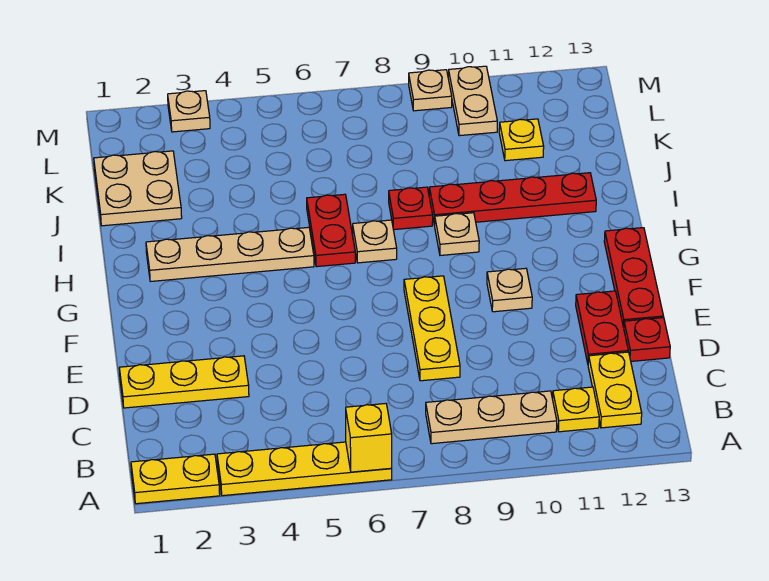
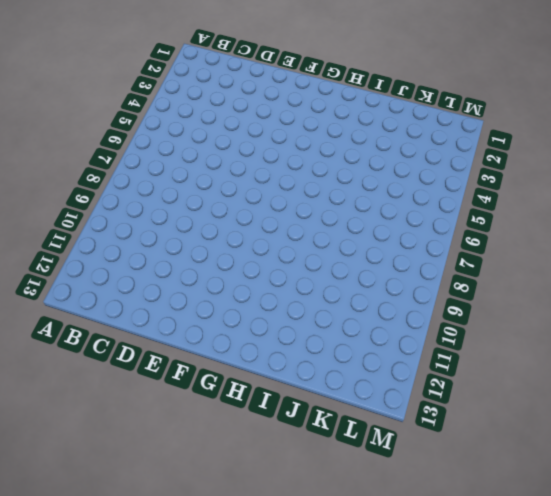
none -> yellow plate A1:A2 level 1
none -> yellow plate A3:A6 level 1
none -> tan plate B8:B10 level 1

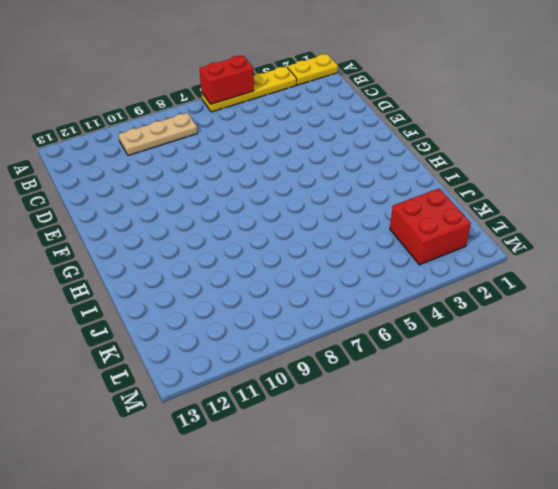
red brick A5:A6 level 2 -> yellow brick A6 level 2
red brick K2:L3 level 1 -> tan plate J1:K2 level 1
none -> yellow plate B11 level 1
none -> yellow plate B12:C12 level 1
none -> yellow plate D1:D3 level 1

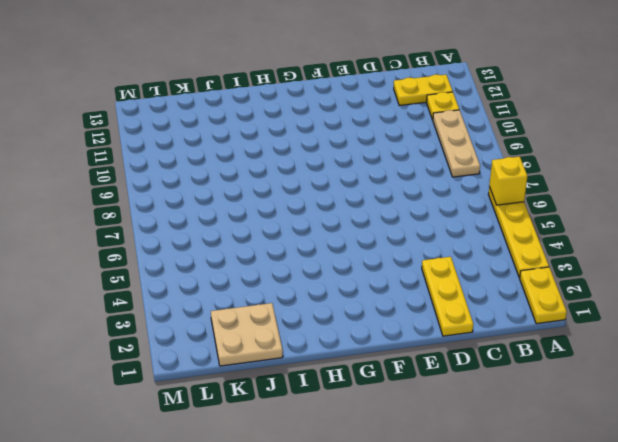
none -> yellow plate D8:F8 level 1
none -> red plate D12:E12 level 1
none -> red plate D13 level 1

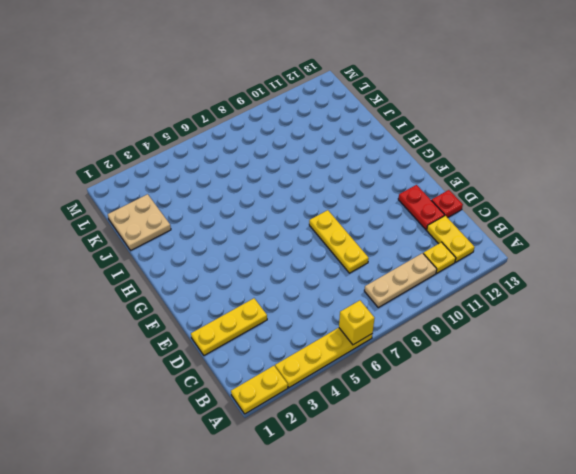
none -> red plate E13:G13 level 1
none -> tan plate F10 level 1
none -> tan plate H2:H5 level 1

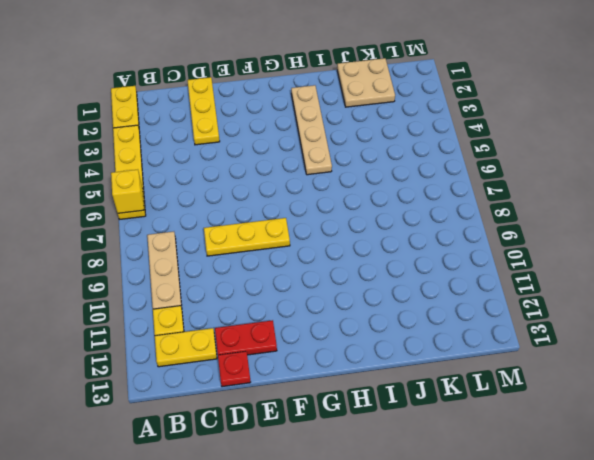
none -> red plate E13:G13 level 1
none -> tan plate F10 level 1
none -> red plate H6:I6 level 1

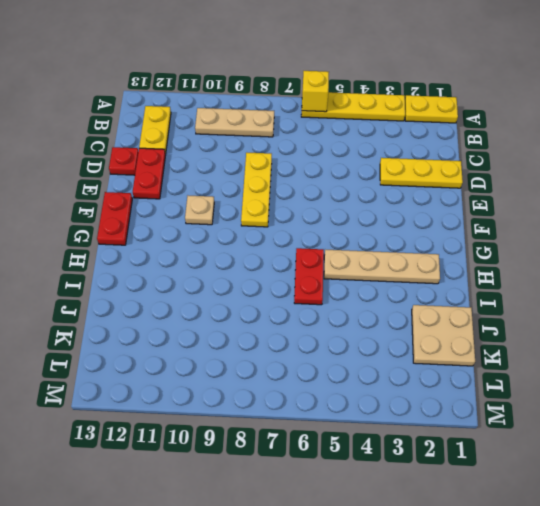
red plate F13:G13 level 1 -> red plate E13:G13 level 1
none -> yellow plate B11 level 1
none -> tan plate H7 level 1
none -> tan plate H9 level 1

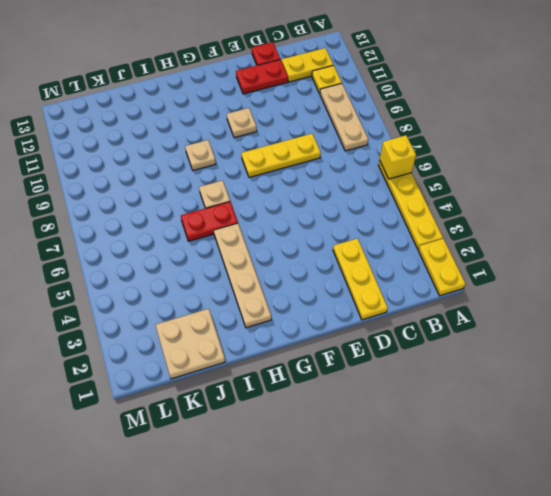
none -> red plate E13:G13 level 1
none -> red plate I8 level 1
none -> red plate I9:I12 level 1

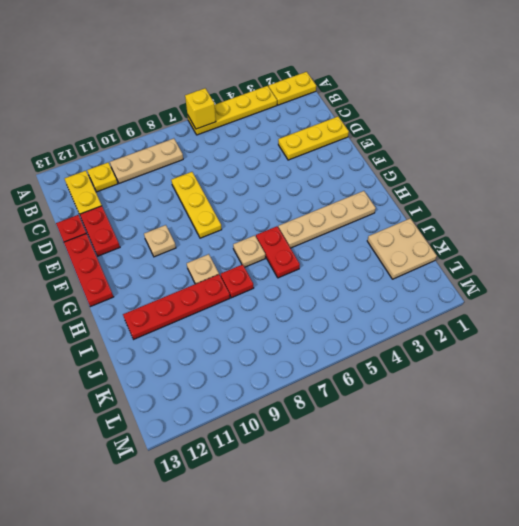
none -> yellow plate K11 level 1
none -> tan plate L10:M10 level 1
none -> tan plate M3 level 1

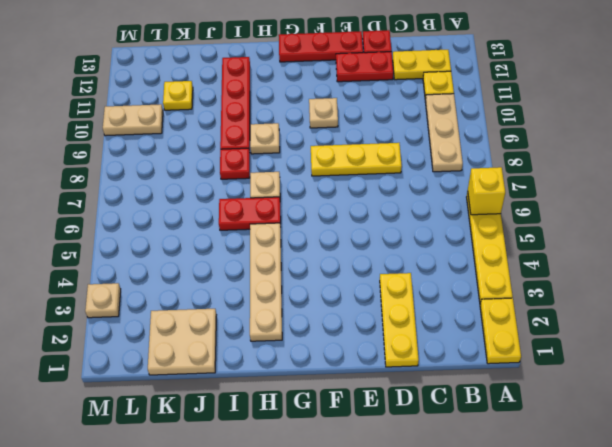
none -> tan plate M9 level 1

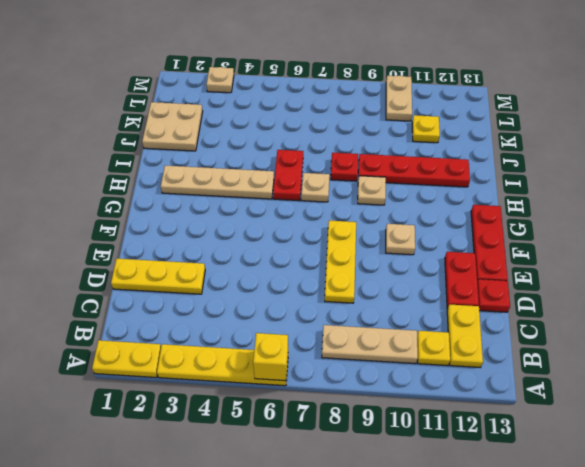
none -> tan plate M9 level 1

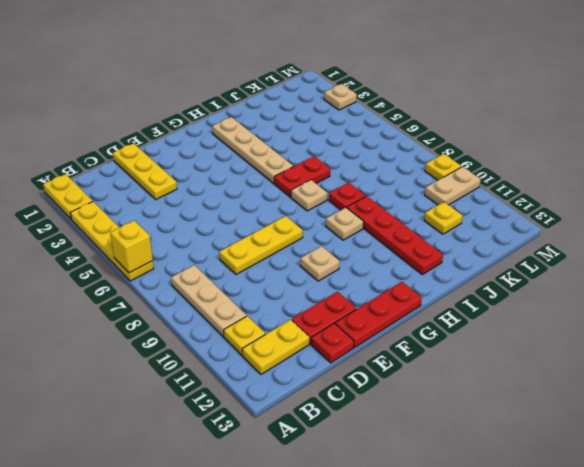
yellow plate M9 level 1 -> tan plate M9 level 1
none -> tan plate J1:K2 level 1

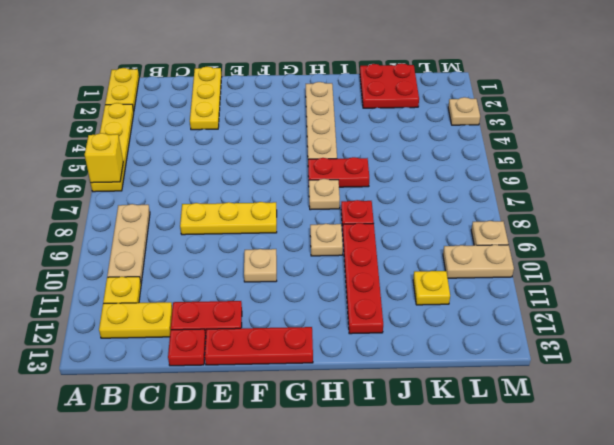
red plate J1:K2 level 1 -> tan plate J1:K2 level 1

